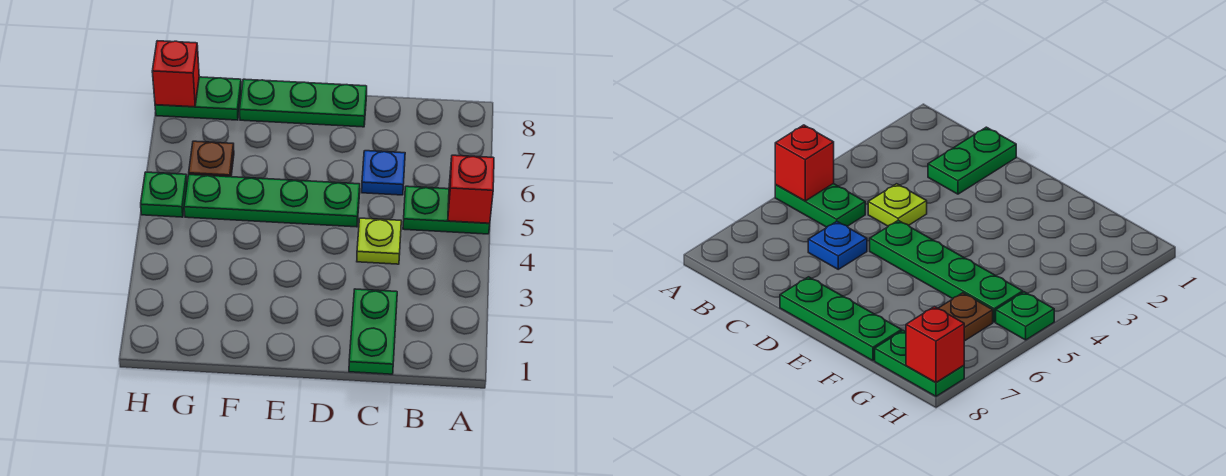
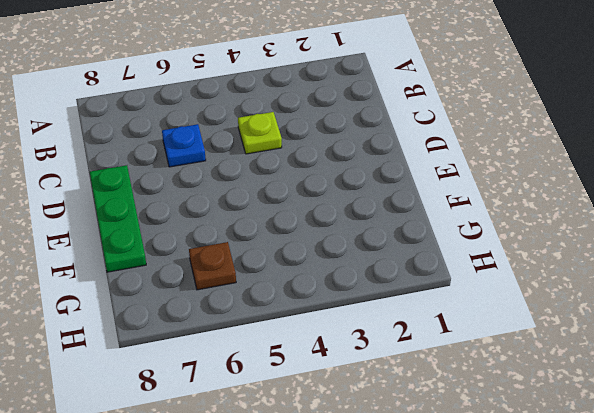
none -> green plate A5:B5 level 1
none -> green plate C1:C2 level 1

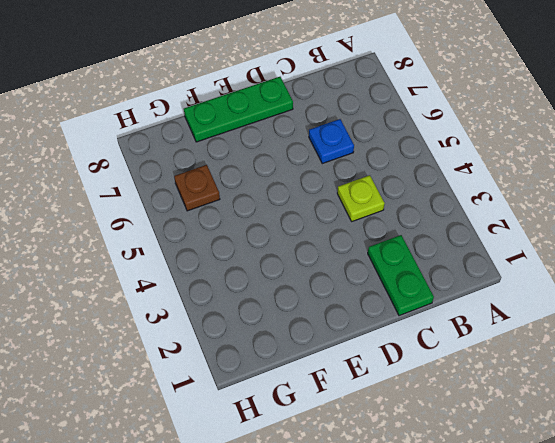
none -> green plate A5:B5 level 1
none -> green plate D5:G5 level 1

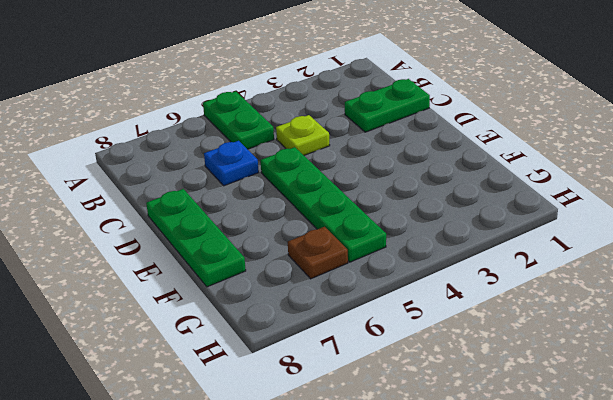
none -> green plate G8:H8 level 1
none -> green plate H5 level 1

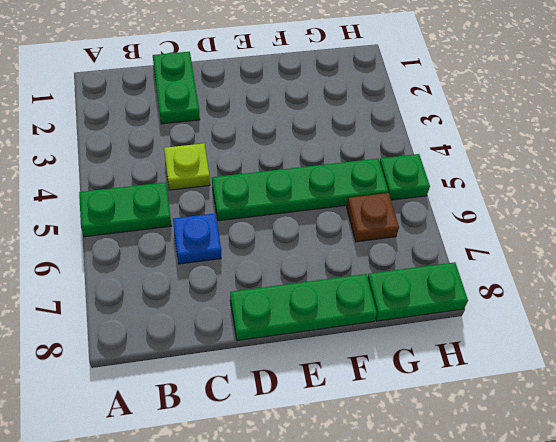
none -> red brick A5 level 2
none -> red brick H8 level 2

